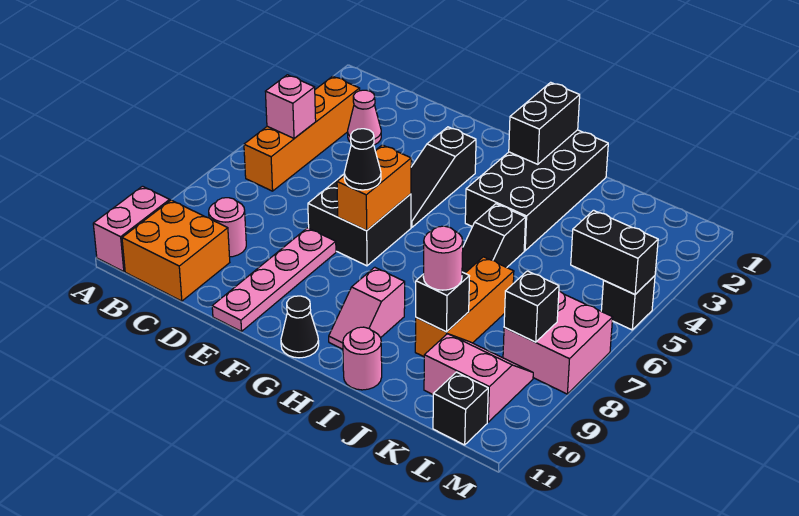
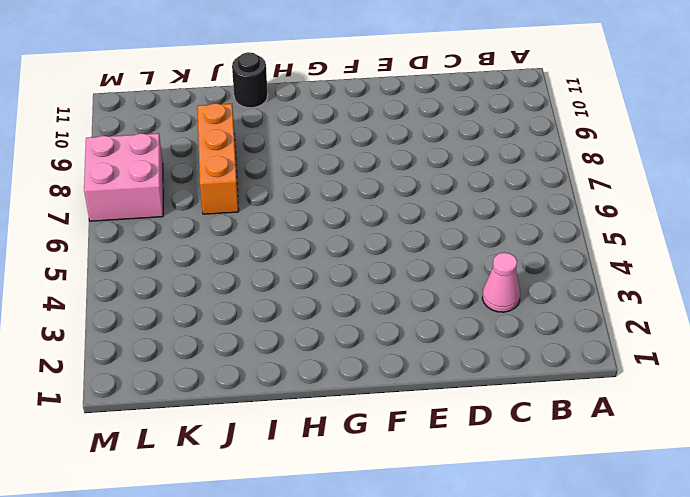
black round brick I11 level 1 -> pink round brick I11 level 1
none -> pink brick A10:A11 level 1
none -> orange brick B3:B6 level 1
none -> orange brick B10:C11 level 1

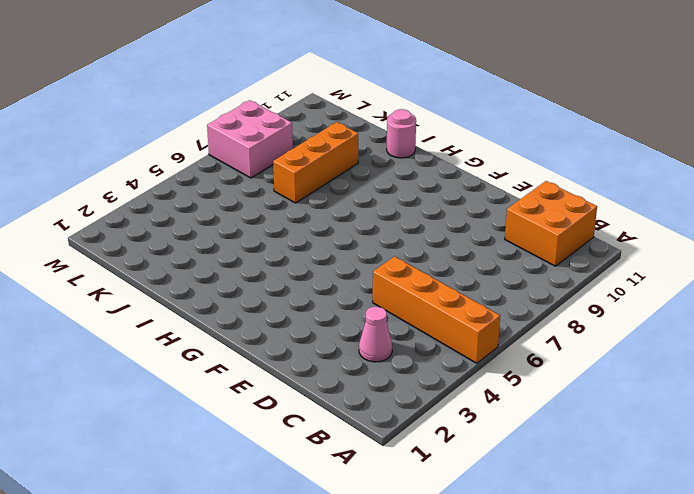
orange brick A5:D5 level 1 -> orange brick B3:B6 level 1
none -> pink brick A10:A11 level 1
none -> pink round brick C9 level 1
none -> black brick E6:F7 level 1

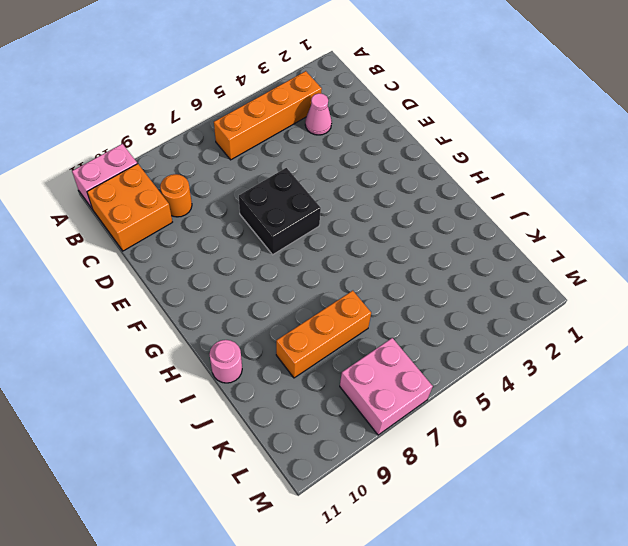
orange round brick C9 level 1 -> pink round brick C9 level 1
none -> pink plate E8:E11 level 1
none -> black slope F3:F5 level 1 top 3
none -> black cone G11 level 1

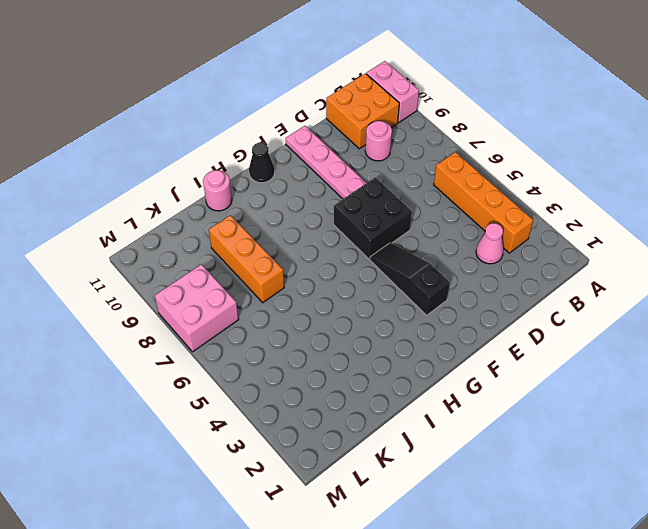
none -> black brick H1:I4 level 1
none -> pink slope H9:H10 level 1 top 9
none -> black slope I5:I6 level 1 top 5

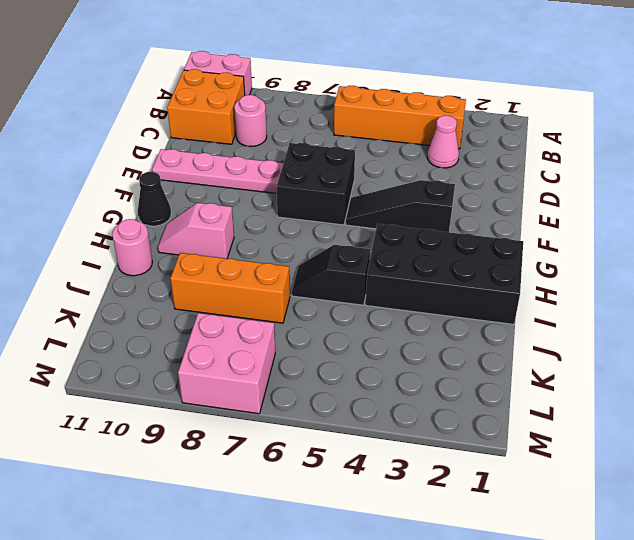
none -> pink slope K9:L10 level 1 top 10
none -> black brick L11 level 1
none -> black brick M5 level 1

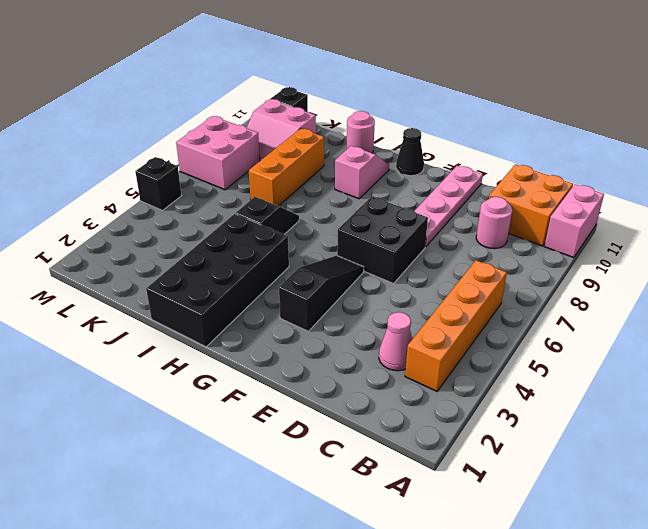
none -> pink brick B5 level 2
none -> orange brick F6:F7 level 2
none -> black brick H1:H2 level 2

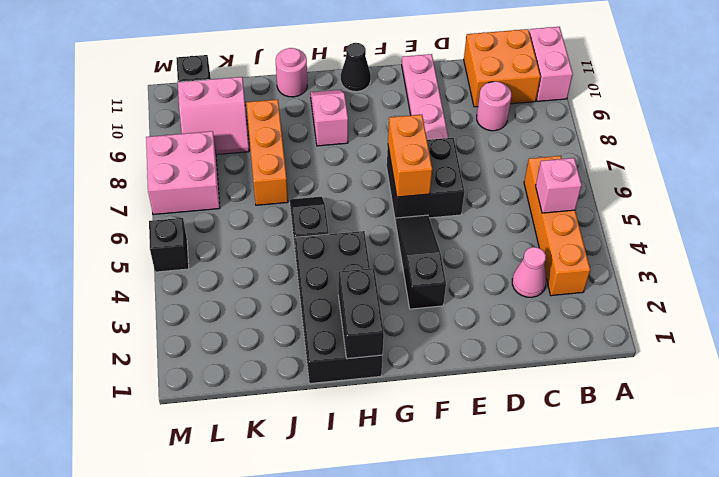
none -> black brick J9 level 2
none -> black brick L5:M5 level 2
none -> black brick L8 level 2

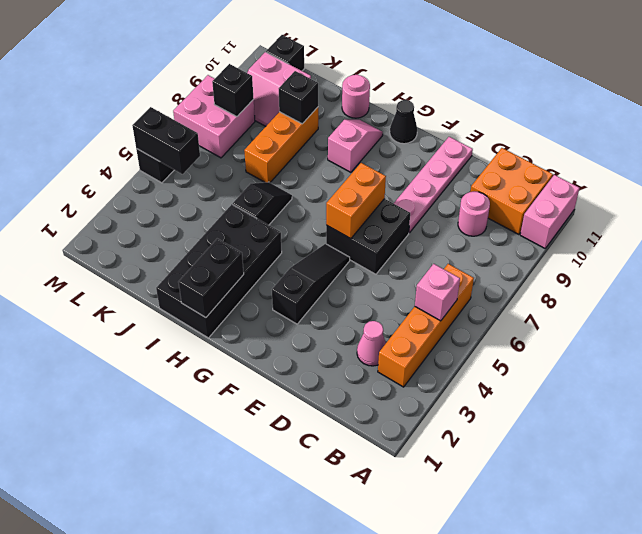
none -> black cone F7 level 3
none -> pink round brick J9 level 3

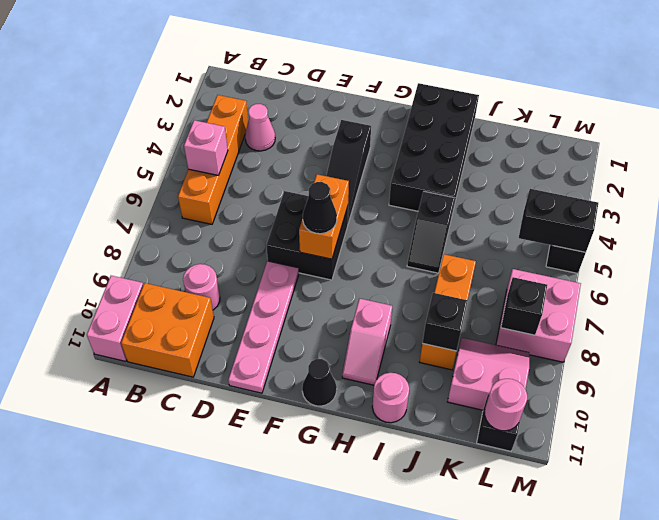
pink round brick L11 level 2 -> pink round brick J9 level 3
none -> black brick H1:H2 level 2

